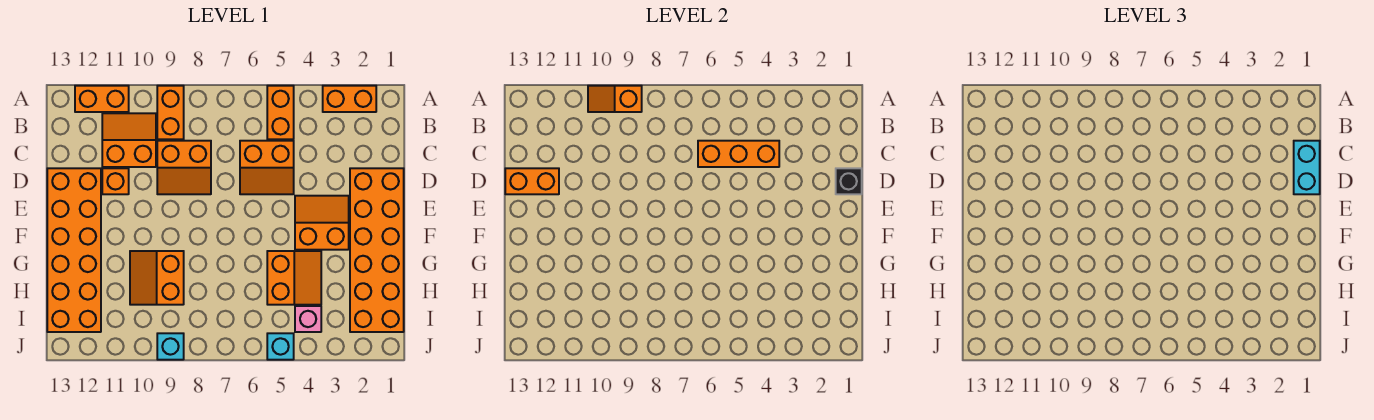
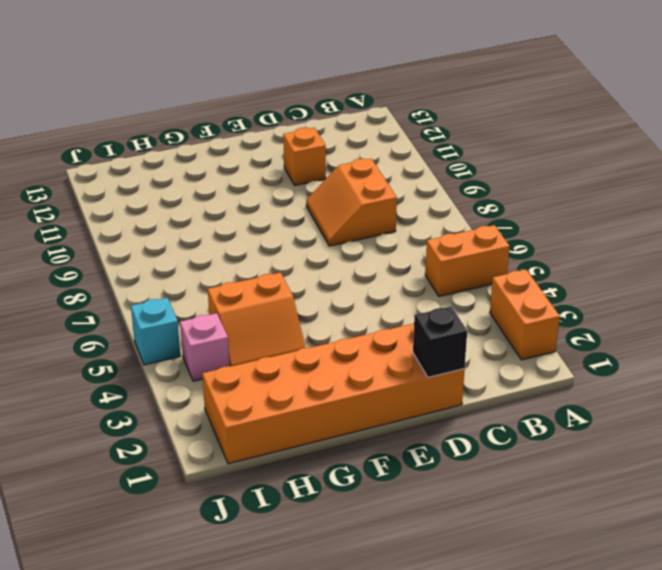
none -> orange brick A9:B9 level 1
none -> orange brick A11:A12 level 1
none -> orange slope B10:C11 level 1 top C

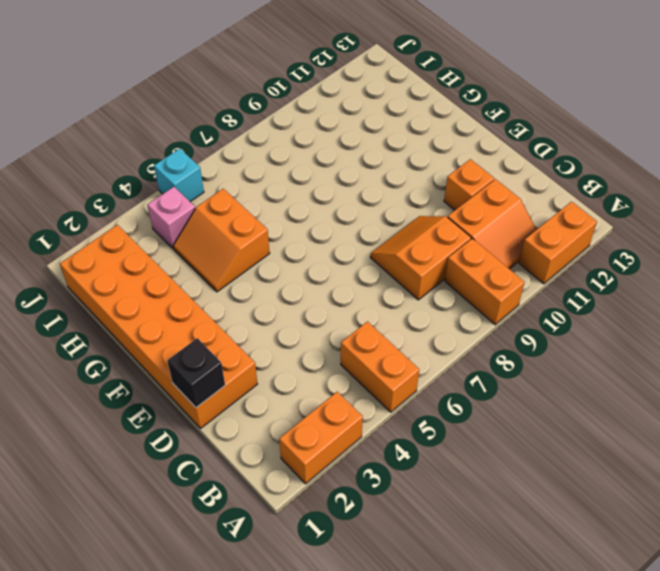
none -> orange slope C5:D6 level 1 top C
none -> orange brick D12:I13 level 1
none -> orange slope E3:F4 level 1 top F

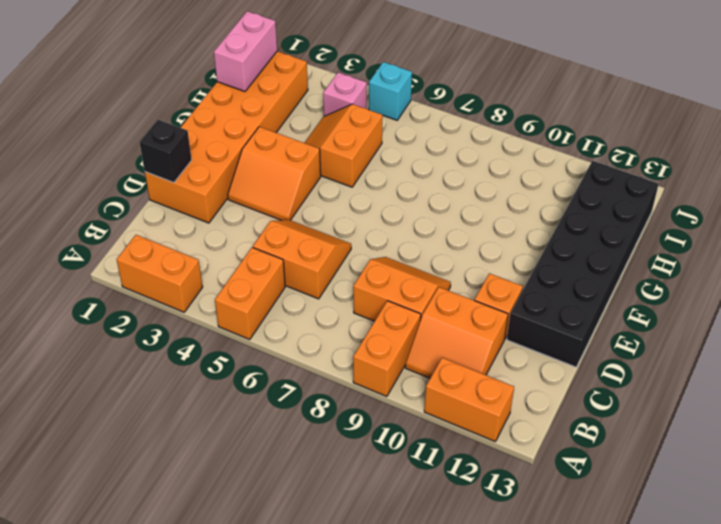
black brick D12:I13 level 1 -> orange brick D12:I13 level 1
pink brick H1:I1 level 2 -> none
none -> orange slope G9:H10 level 1 top 9
none -> cyan brick J9 level 1
none -> orange slope A9:A10 level 2 top 9

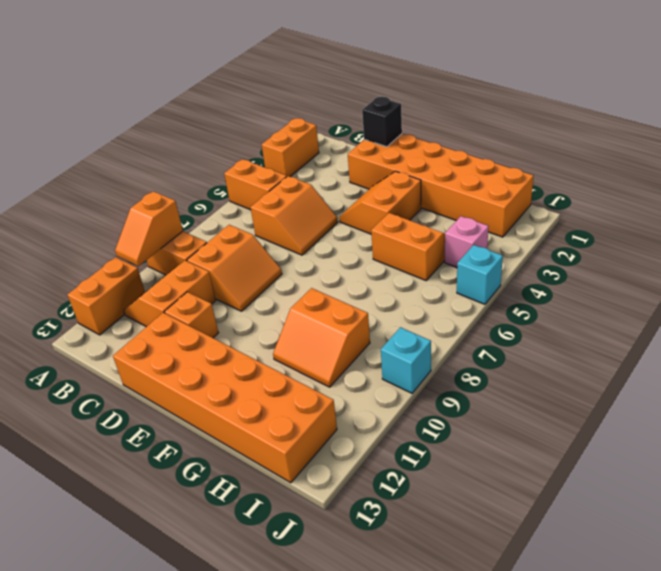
none -> orange brick C4:C6 level 2
none -> orange brick D12:D13 level 2
none -> cyan brick C1:D1 level 3

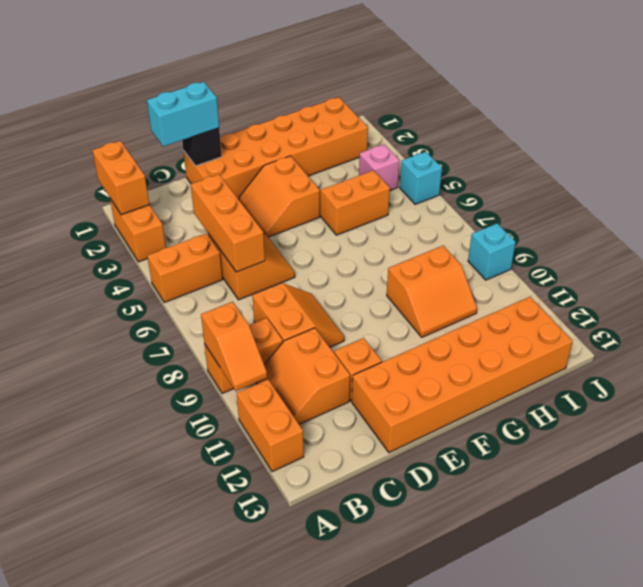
orange brick A1:A2 level 2 -> orange brick D12:D13 level 2

